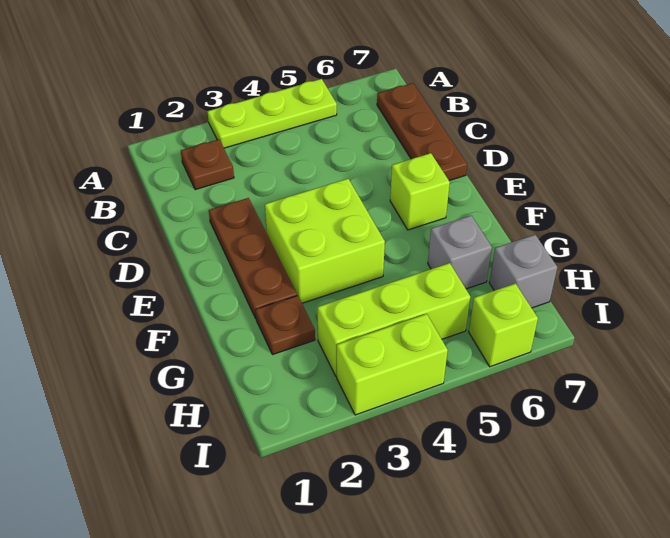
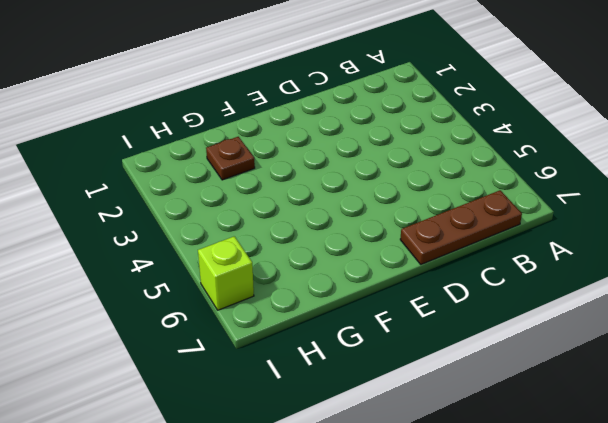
none -> lime plate A3:A5 level 1
none -> brown plate B2 level 1
none -> brown plate D2:F2 level 1

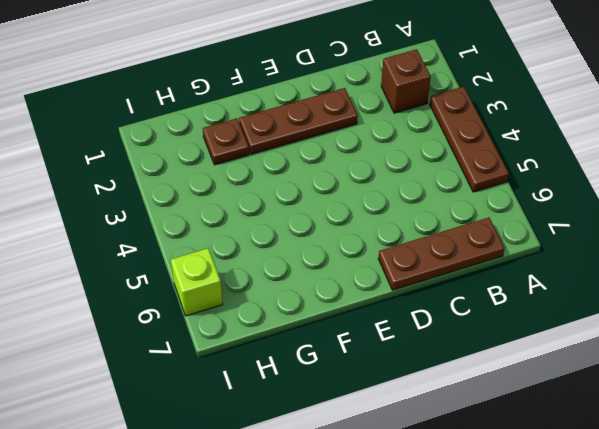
brown plate A3:A5 level 1 -> lime plate A3:A5 level 1
brown brick B2 level 1 -> brown plate B2 level 1
none -> lime brick E3:F4 level 1
none -> lime brick E6 level 1
none -> grey brick G6 level 1

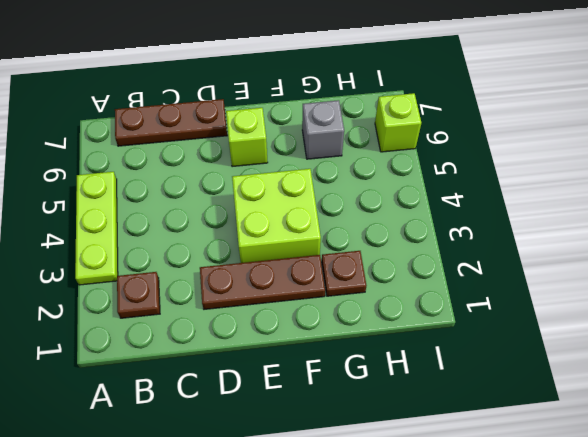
none -> lime brick H3:H5 level 1
none -> grey brick H7 level 1
none -> lime brick I3:I4 level 1

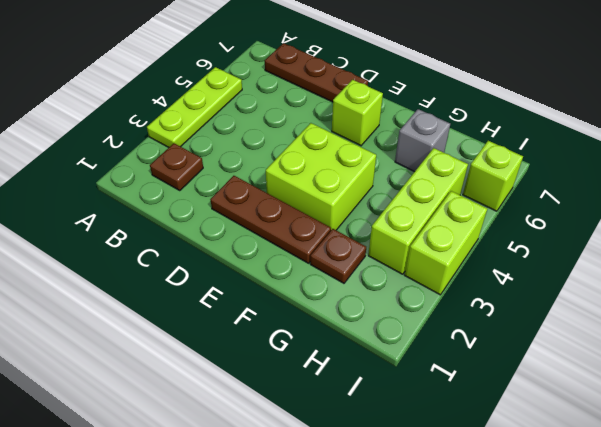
none -> grey brick H7 level 1

